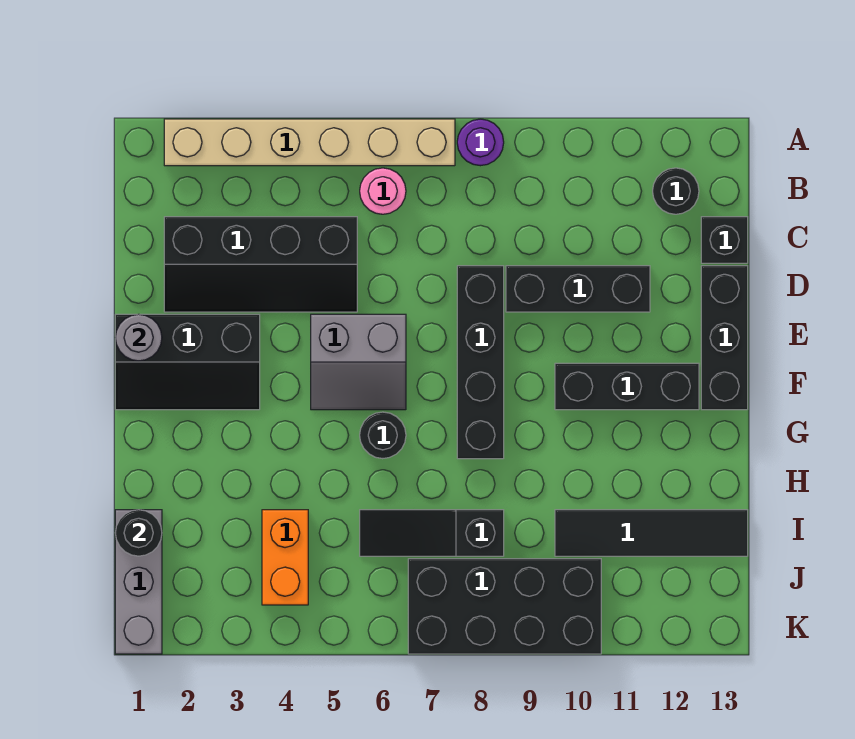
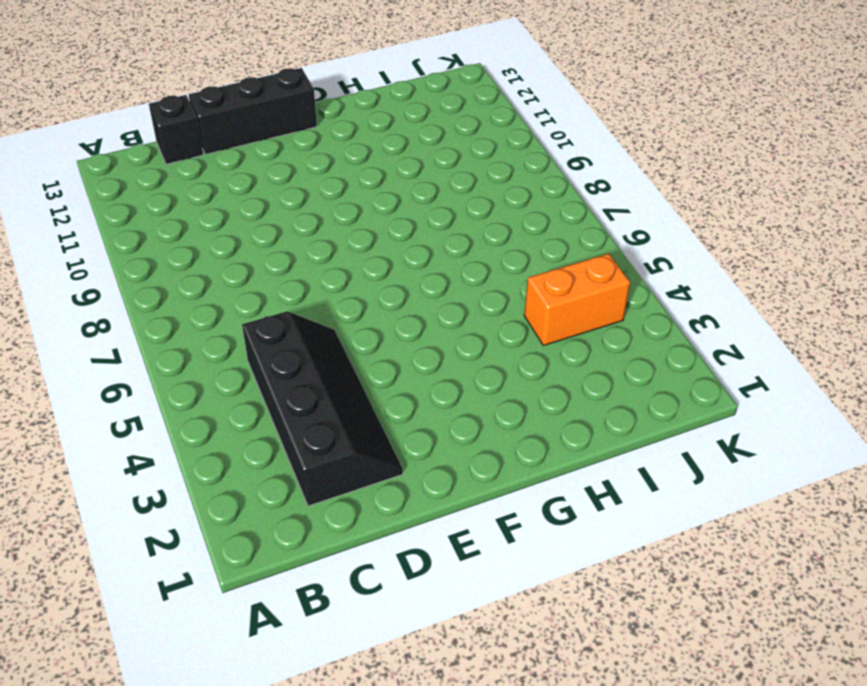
none -> tan brick A2:A7 level 1
none -> purple round brick A8 level 1
none -> pink round brick B6 level 1

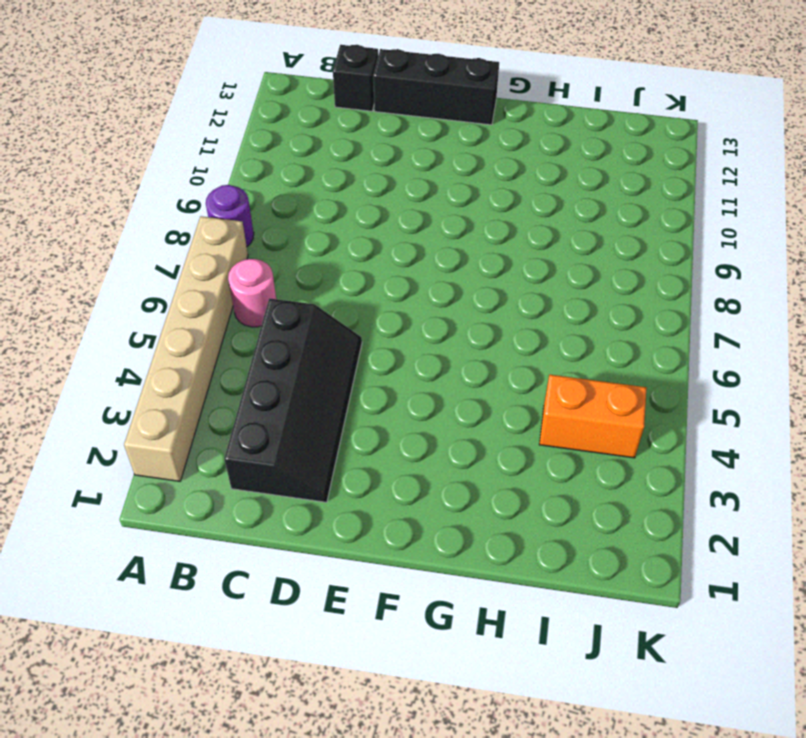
none -> black round brick B12 level 1
none -> black brick D8:G8 level 1
none -> black brick D9:D11 level 1

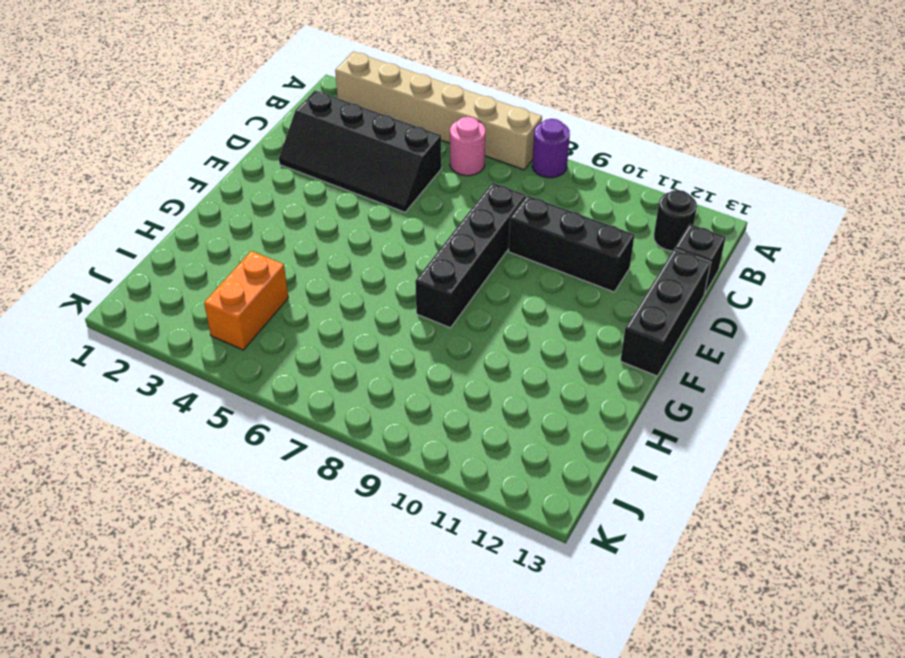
none -> black slope E1:F3 level 1 top E
none -> grey slope E5:F6 level 1 top E
none -> black brick F10:F12 level 1

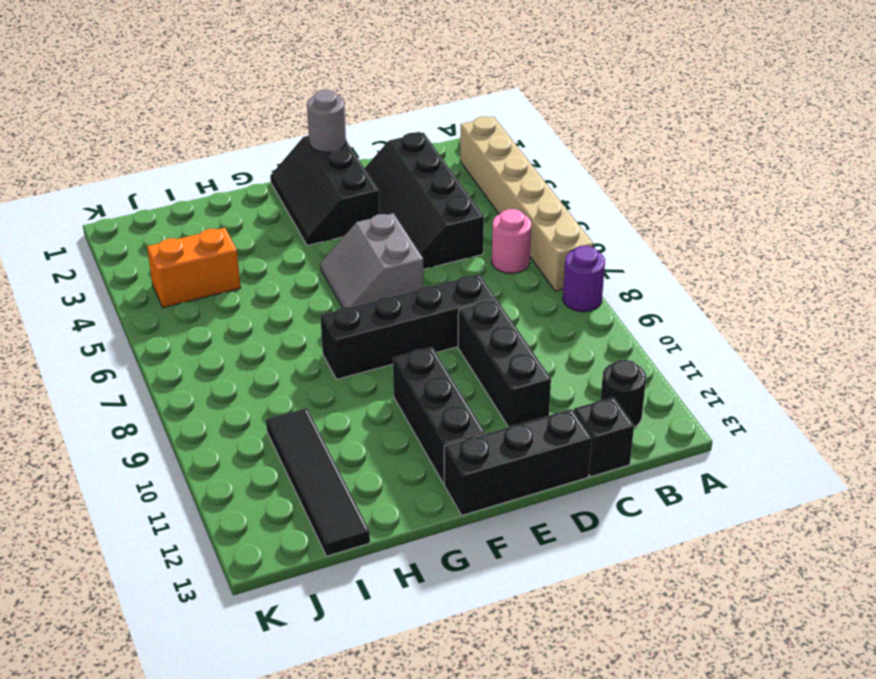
none -> black round brick G6 level 1
none -> grey brick I1:K1 level 1
none -> black slope I6:I8 level 1 top 8

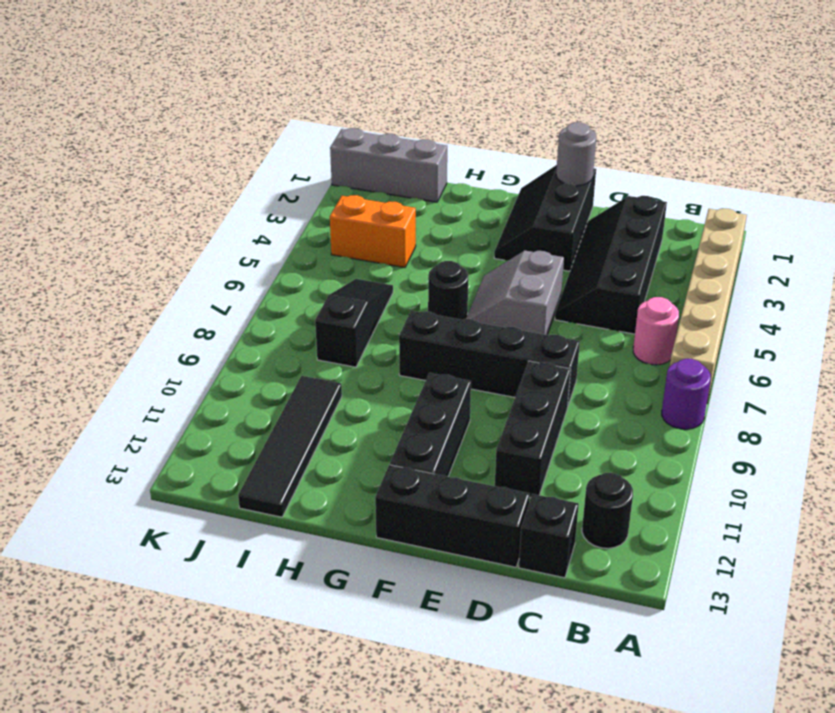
none -> black brick J7:K10 level 1
none -> black round brick I1 level 2

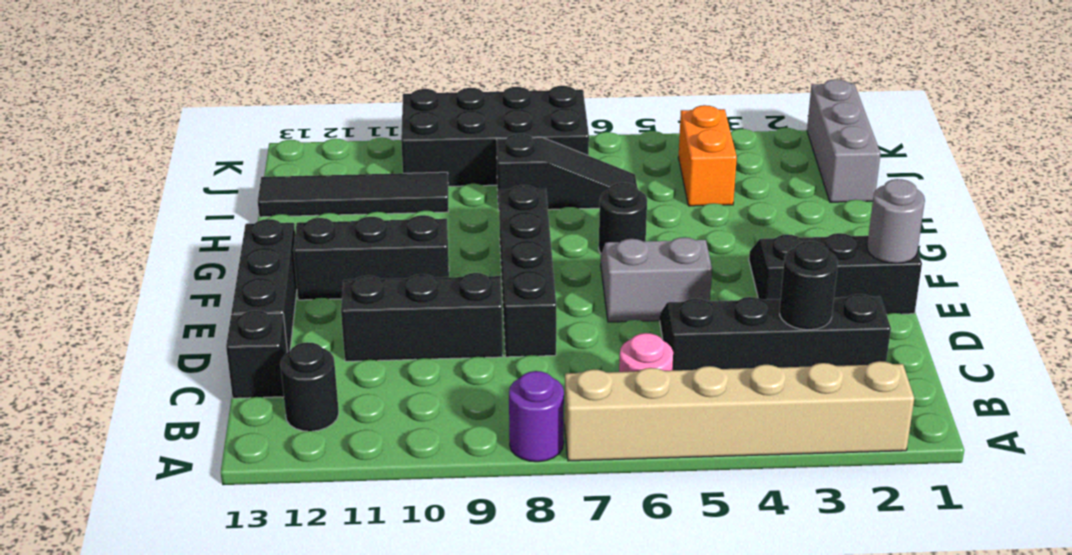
black round brick C3 level 2 -> black round brick I1 level 2

